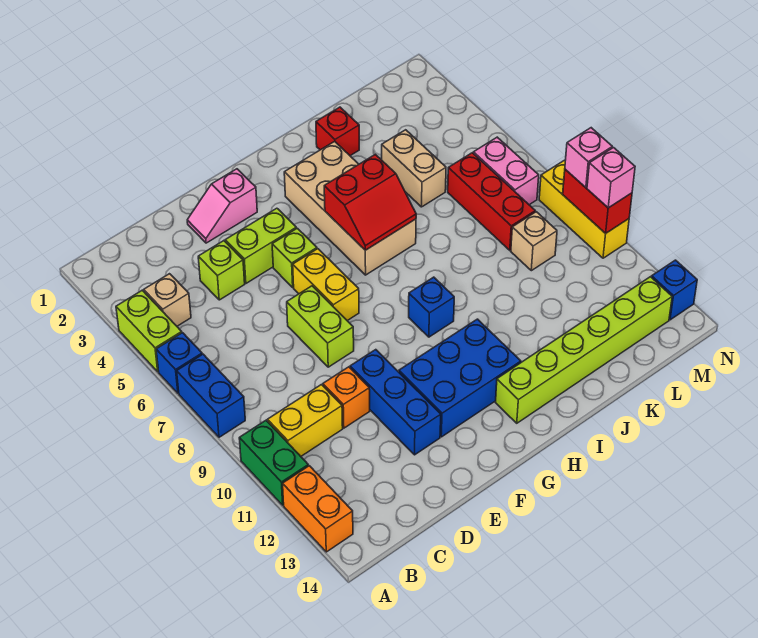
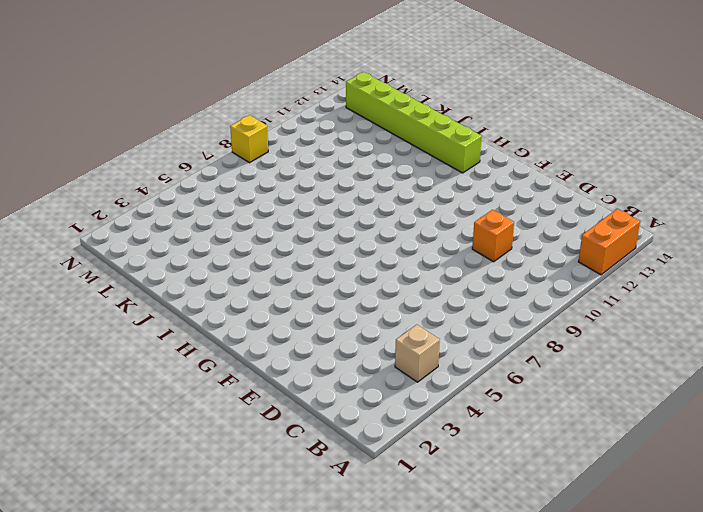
yellow brick N8 level 1 -> yellow brick N8:N10 level 1
none -> lime brick A4:A5 level 1
none -> blue brick A6 level 1
none -> blue brick A7:A8 level 1
none -> green brick A10:A11 level 1

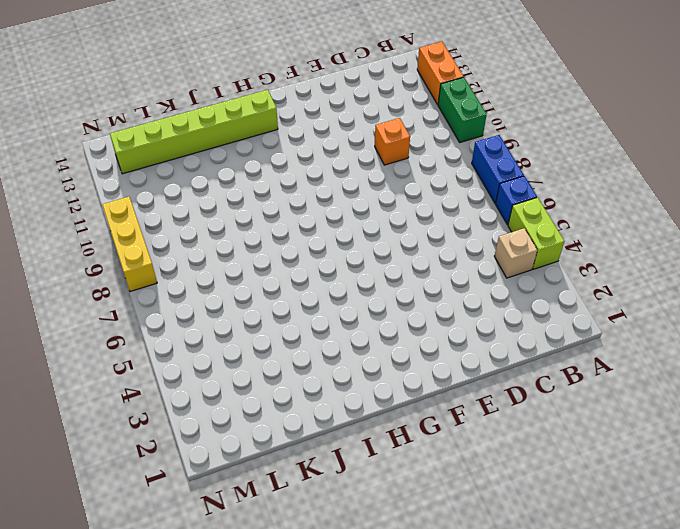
none -> yellow brick B10:C10 level 1
none -> lime brick D4 level 1
none -> pink slope E2:F2 level 1 top F
none -> lime brick E4:F4 level 1

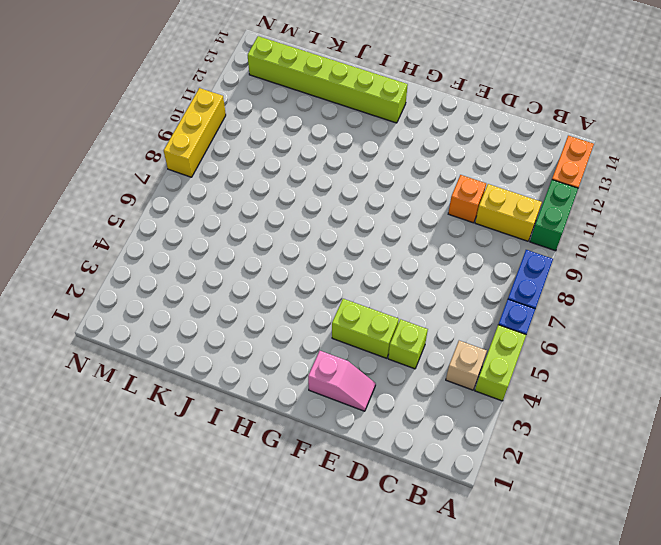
none -> lime brick E7:E8 level 1
none -> blue brick E10:E12 level 1
none -> lime brick F5 level 1
none -> yellow brick F6:F7 level 1

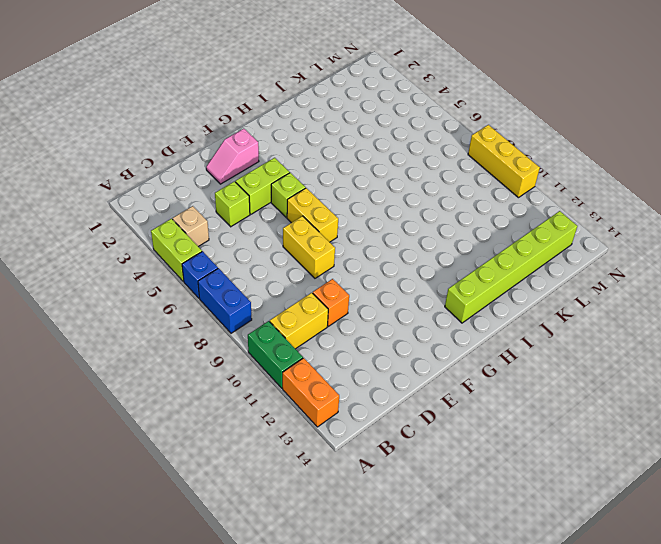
yellow brick E7:E8 level 1 -> lime brick E7:E8 level 1
none -> blue brick E10:E12 level 1
none -> blue brick F11:H12 level 1
none -> tan brick H3:I6 level 1
none -> blue brick H9 level 1

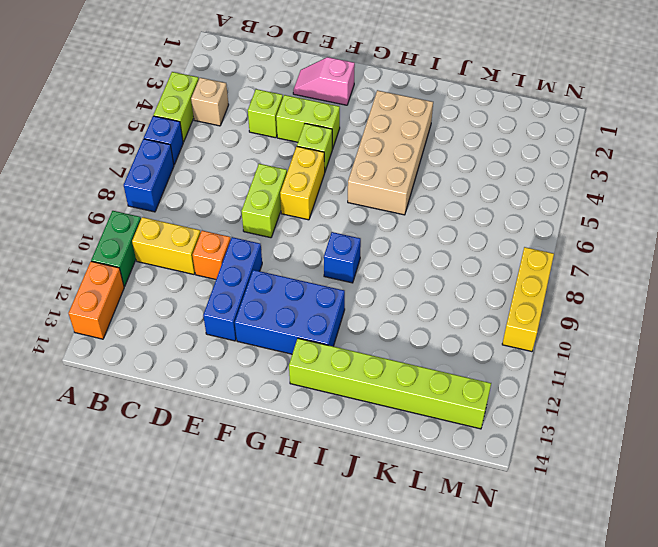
none -> red brick J2 level 1
none -> tan brick K4:K5 level 1
none -> red brick L6:L8 level 1
none -> tan brick L9 level 1

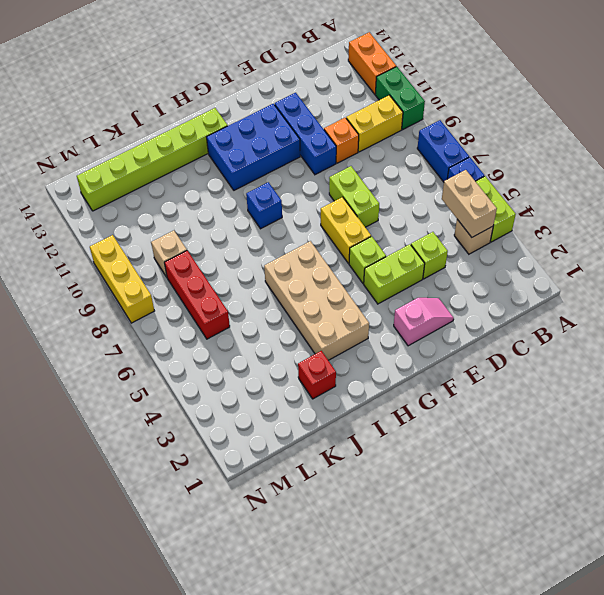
tan brick B4:B5 level 2 -> tan brick K4:K5 level 1
none -> pink brick M6:M7 level 1
none -> blue brick N13 level 1
none -> red slope H5:I6 level 2 top 5
none -> red brick N9:N10 level 2

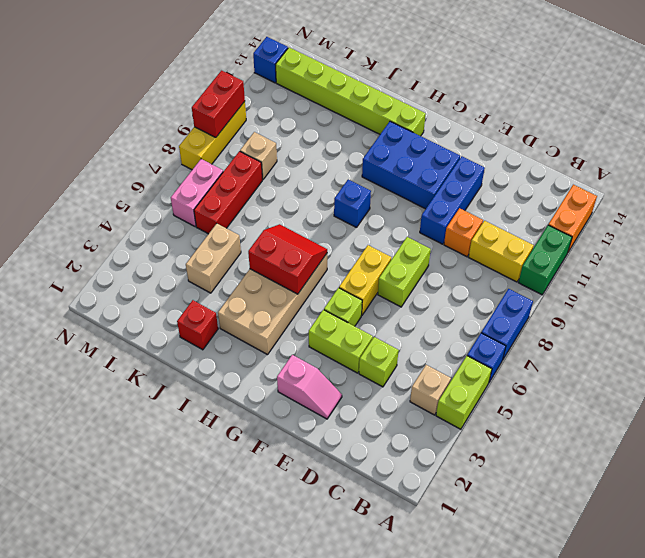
none -> pink brick N9 level 3
none -> pink brick N10 level 3

